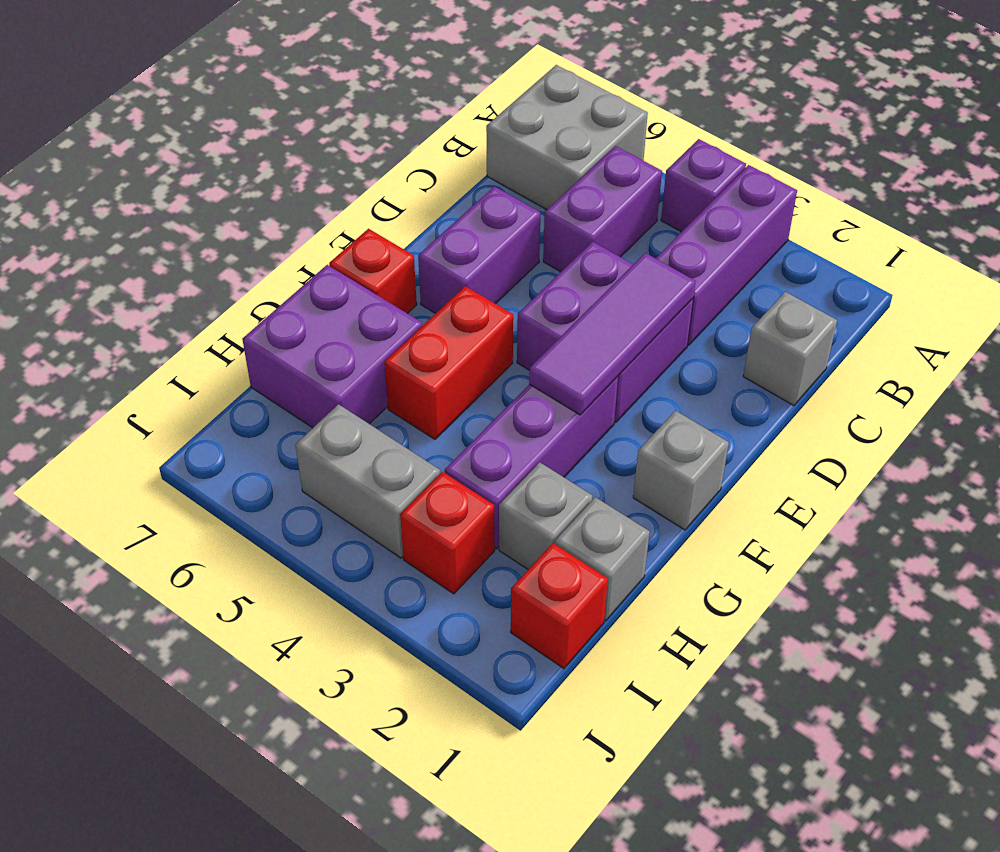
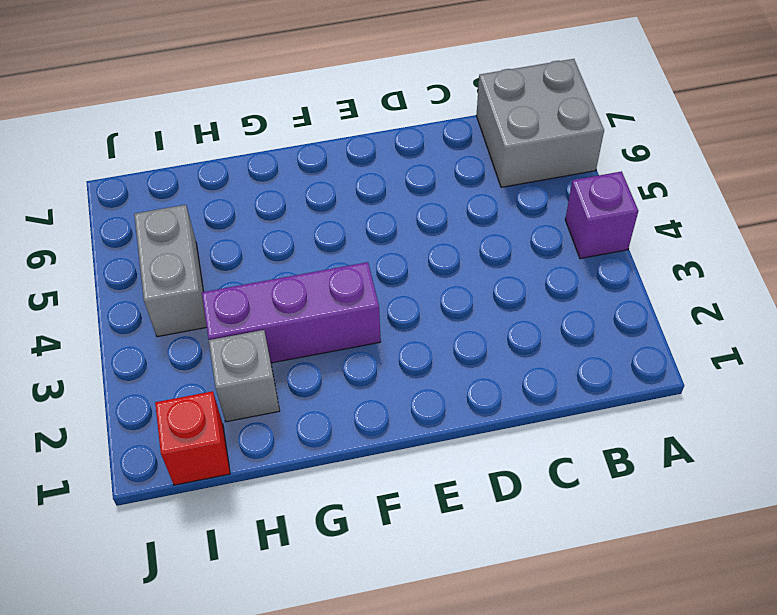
none -> purple brick A3:C3 level 1
none -> purple brick B5:C5 level 1
none -> grey brick C1 level 1

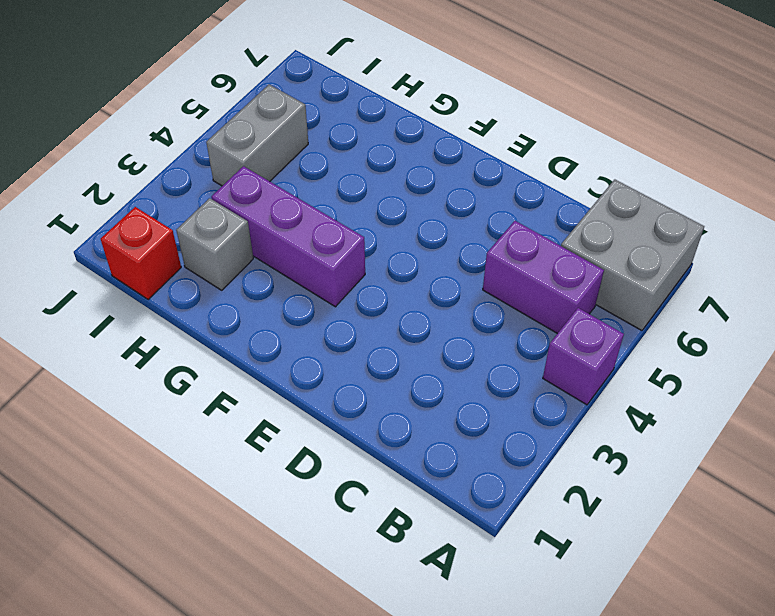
none -> purple brick A3:C3 level 1
none -> grey brick C1 level 1
none -> purple brick D3:E4 level 1

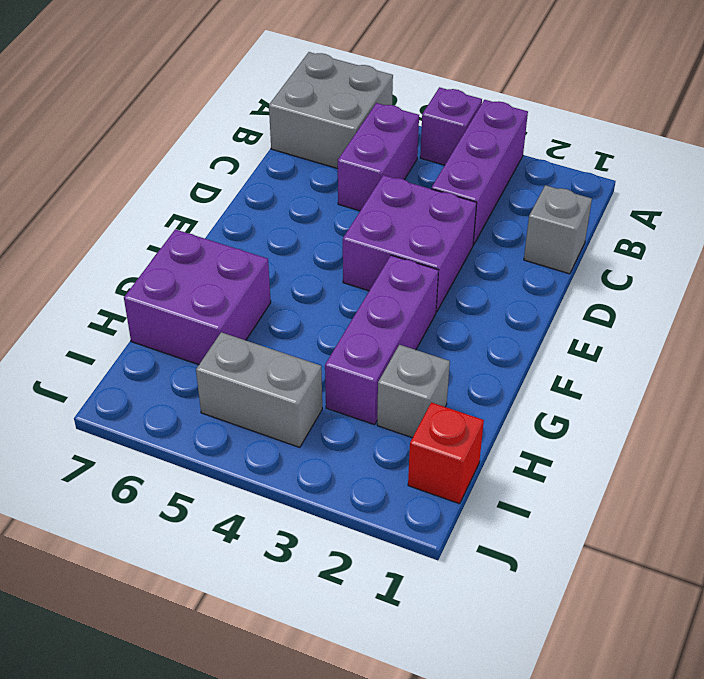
none -> purple brick D6:E6 level 1
none -> grey brick F1 level 1
none -> red brick F5:G5 level 1

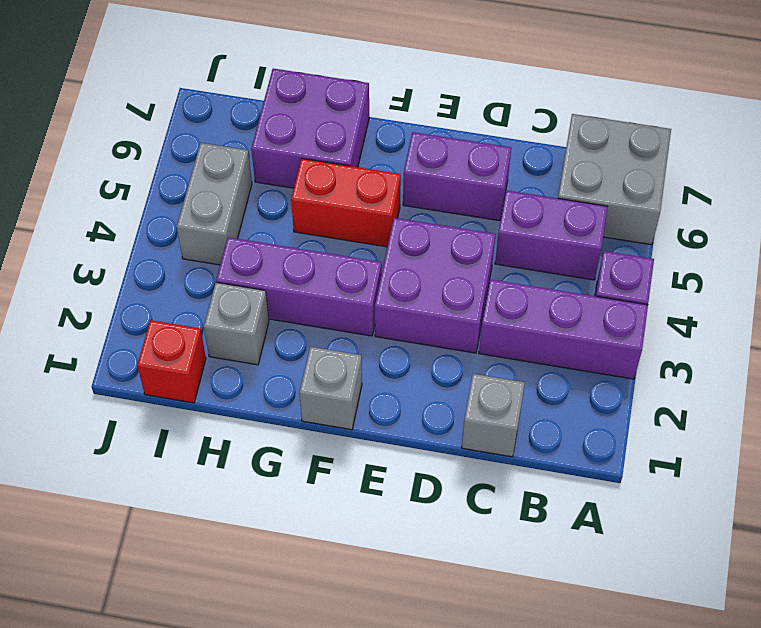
none -> red brick F7 level 1
none -> grey brick H1 level 1
none -> red brick I3 level 1

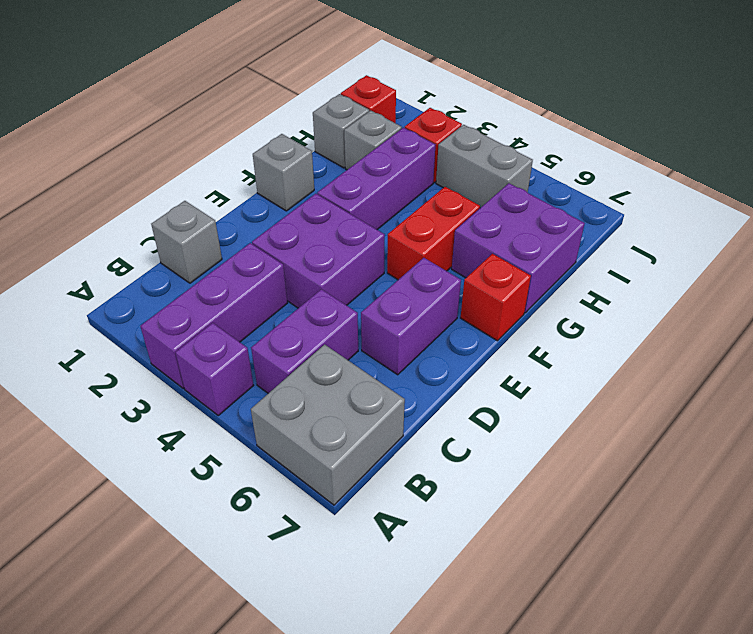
none -> purple tile D3:F3 level 2

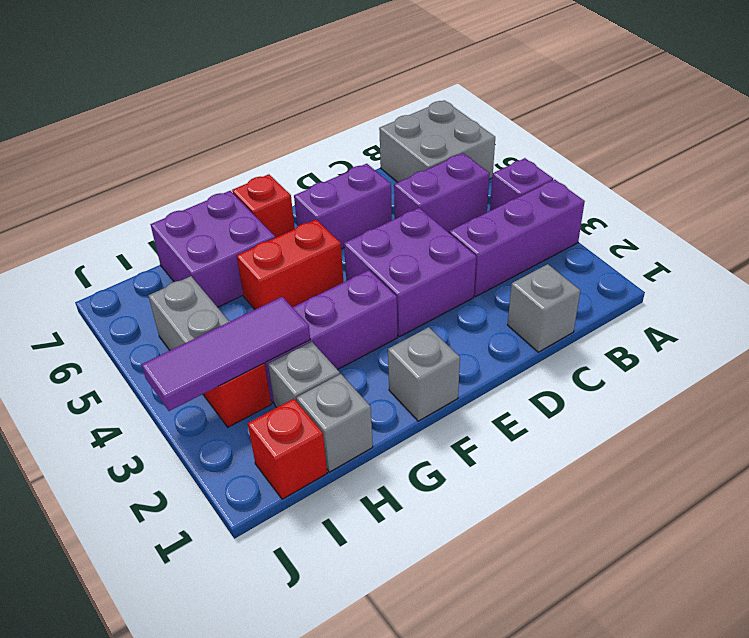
purple tile H3:J3 level 2 -> purple tile D3:F3 level 2

